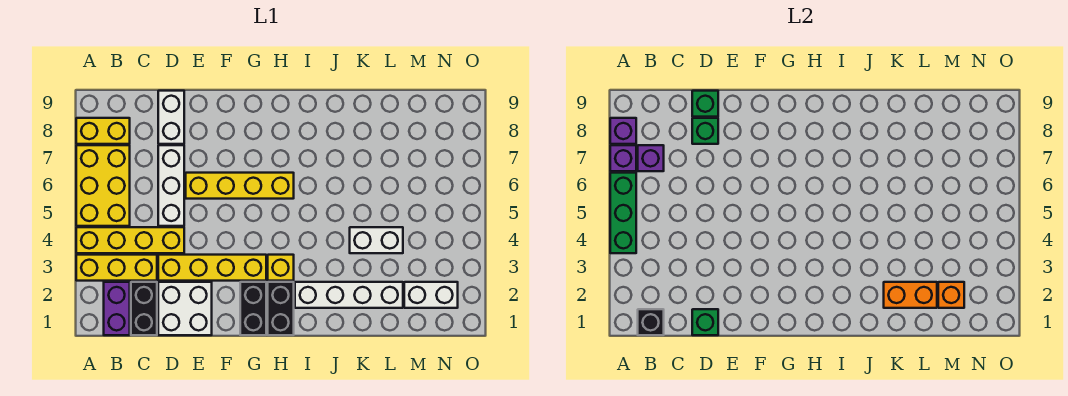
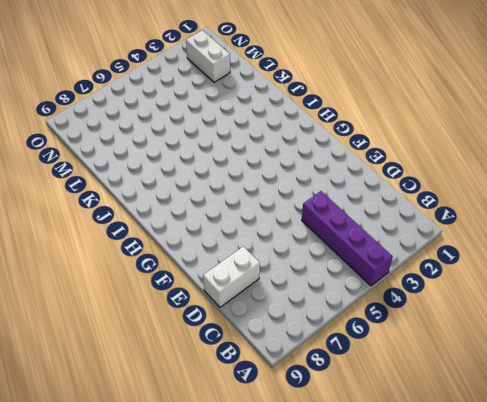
purple brick A4:D4 level 1 -> yellow brick A4:D4 level 1
none -> yellow brick A3:C3 level 1
none -> yellow brick A5:B7 level 1
none -> yellow brick A8:B8 level 1

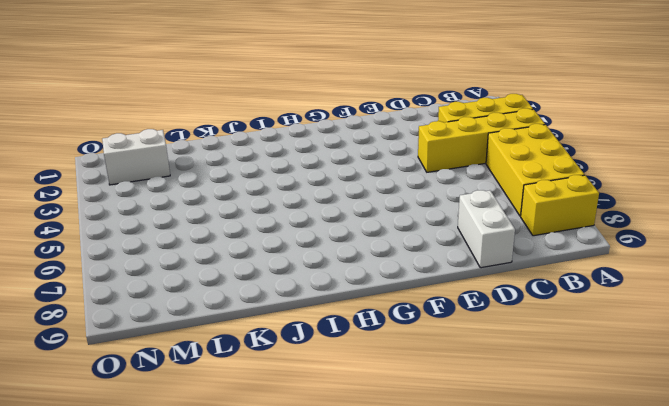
none -> purple brick B1:B2 level 1
none -> black brick C1:C2 level 1
none -> white brick D1:E2 level 1

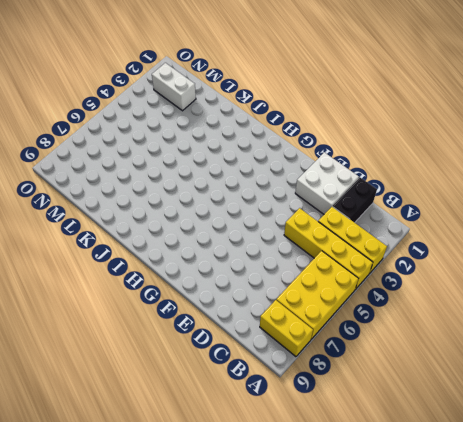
none -> purple brick B1:B2 level 1
none -> yellow brick D3:G3 level 1
none -> white brick D5:D7 level 1

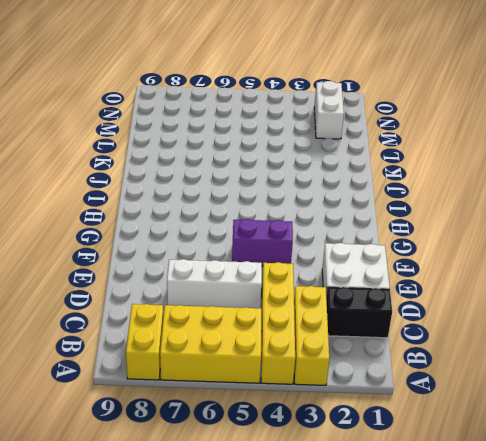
purple brick F4:F5 level 1 -> purple brick B1:B2 level 1
none -> yellow brick D3:G3 level 1
none -> white brick D8:D9 level 1
none -> yellow brick E6:H6 level 1

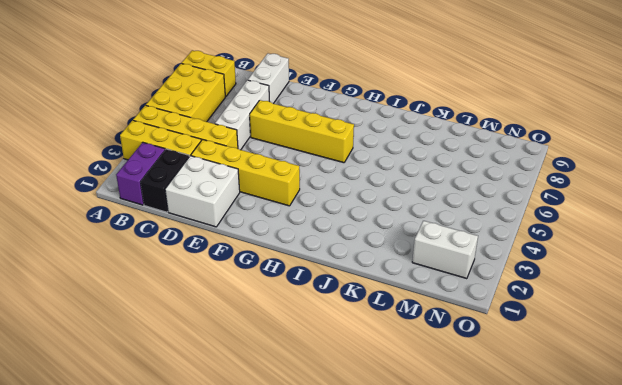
none -> black brick G1:G2 level 1
none -> black brick H1:H2 level 1
none -> yellow brick H3 level 1

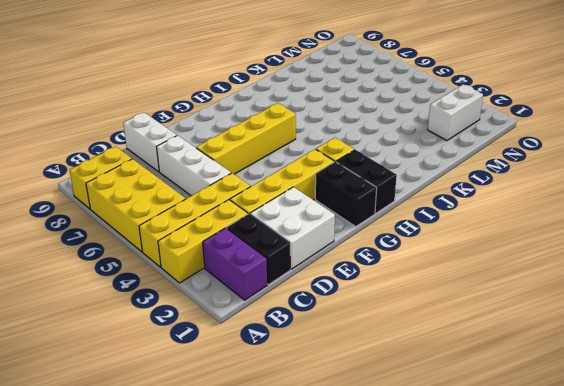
none -> white brick I2:L2 level 1
none -> white brick K4:L4 level 1
none -> green brick A4:A6 level 2

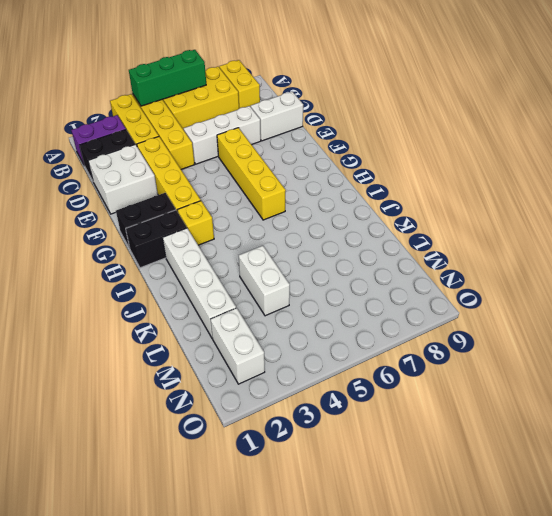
none -> purple brick A7 level 2
none -> purple brick A8 level 2
none -> black brick B1 level 2

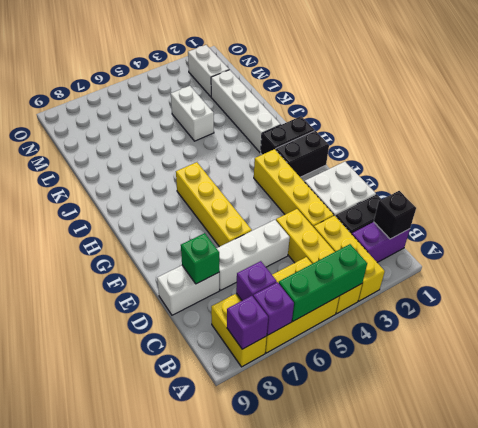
none -> yellow brick H3 level 1
none -> green brick D1 level 2
none -> green brick D9 level 2

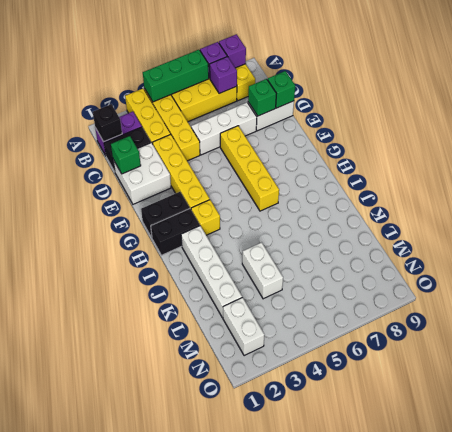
none -> orange brick K2:L2 level 2
none -> orange brick M2 level 2

